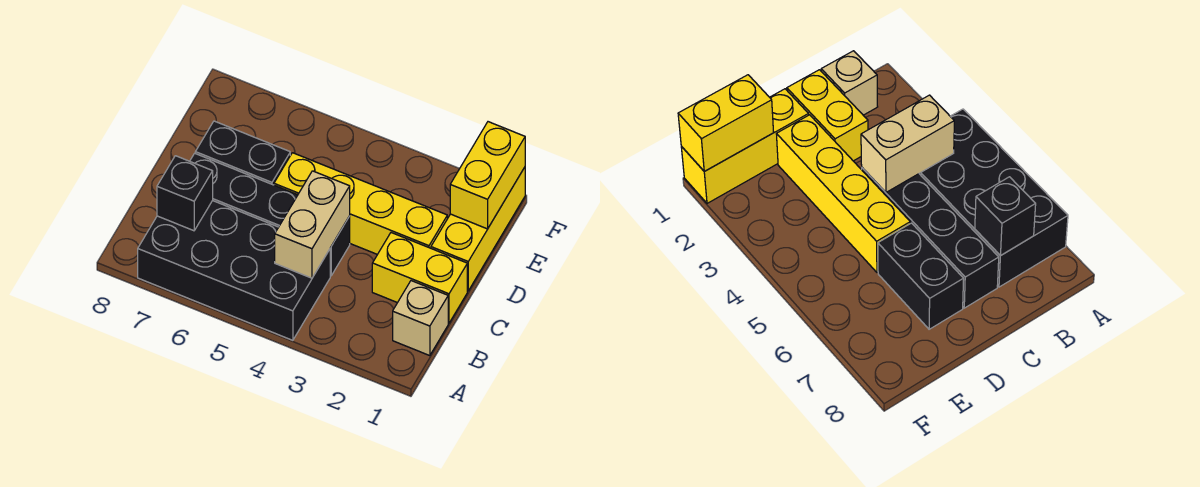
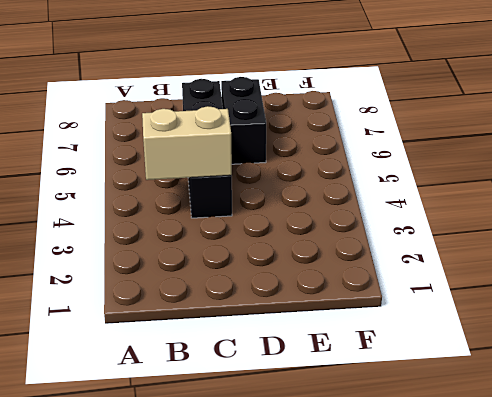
none -> black brick A4:B7 level 1
none -> tan brick B1 level 1

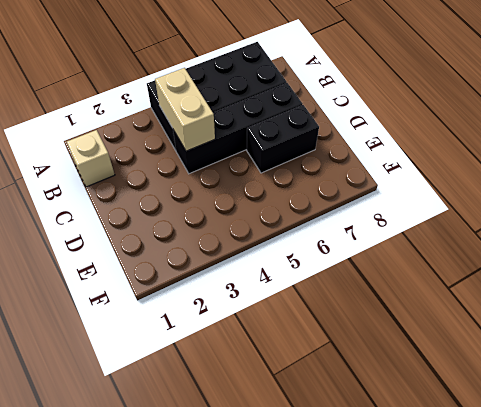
none -> yellow brick C1:C2 level 1
none -> yellow brick D1:F1 level 1

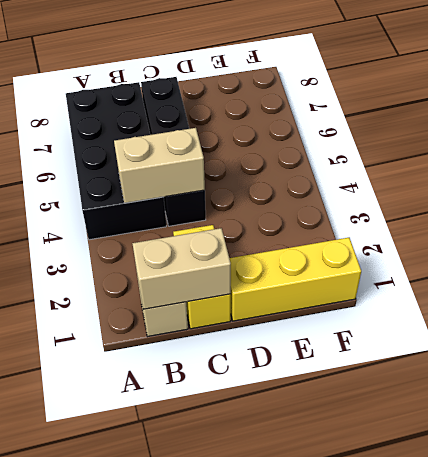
tan brick B1:C1 level 2 -> none
none -> yellow brick D2:D5 level 1
none -> black brick D6:D7 level 1

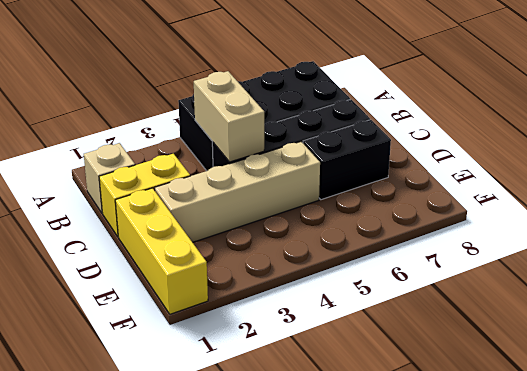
tan brick D2:D5 level 1 -> yellow brick D2:D5 level 1
none -> black brick B7 level 2
none -> yellow brick E1:F1 level 2

